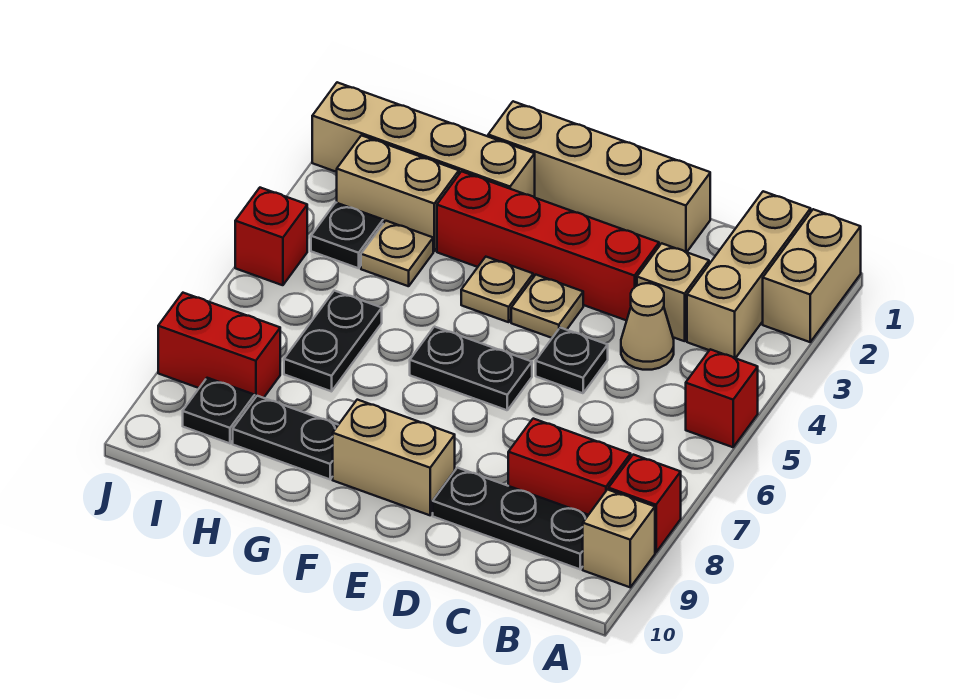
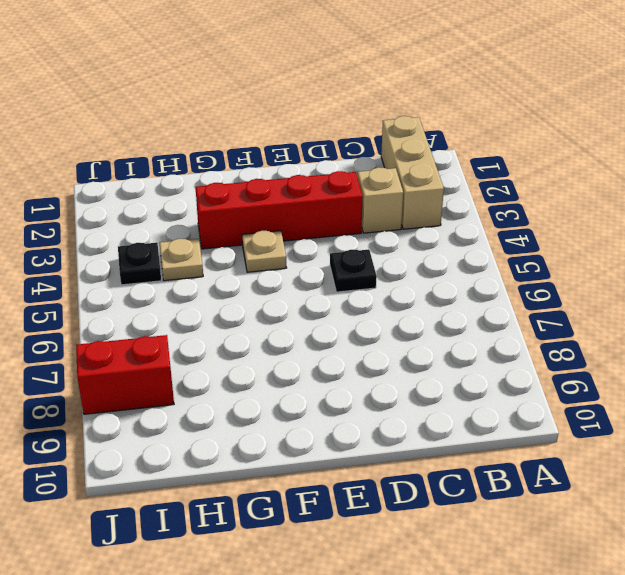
none -> tan brick A1:A2 level 1
none -> red brick A5 level 1
none -> red brick A8 level 1

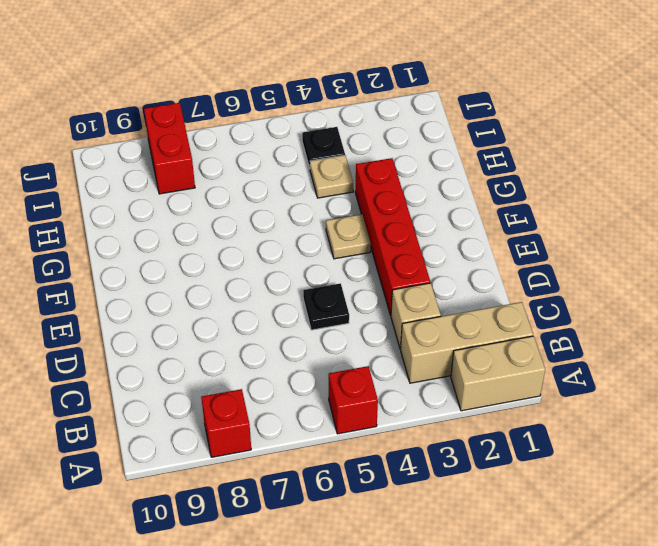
none -> tan brick A9 level 1
none -> red brick B8:C8 level 1
none -> black plate B9:D9 level 1

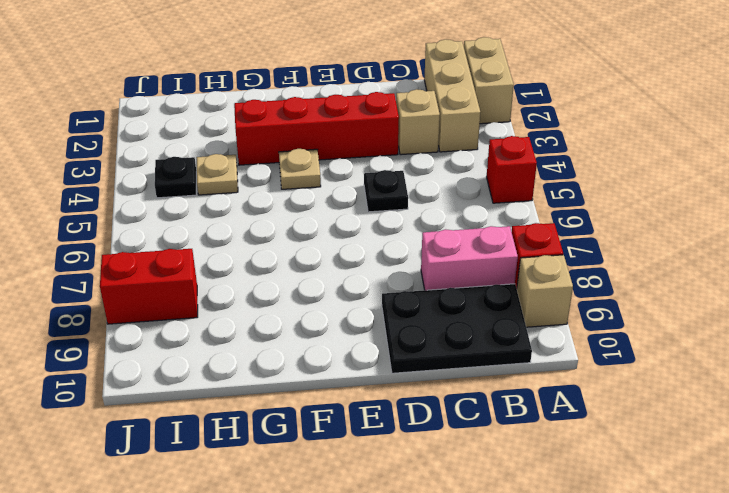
pink brick B8:C8 level 1 -> red brick B8:C8 level 1
black plate B9:D10 level 1 -> black plate B9:D9 level 1
none -> tan cone C4 level 1
none -> tan brick D1:G1 level 1
none -> tan plate E4 level 1

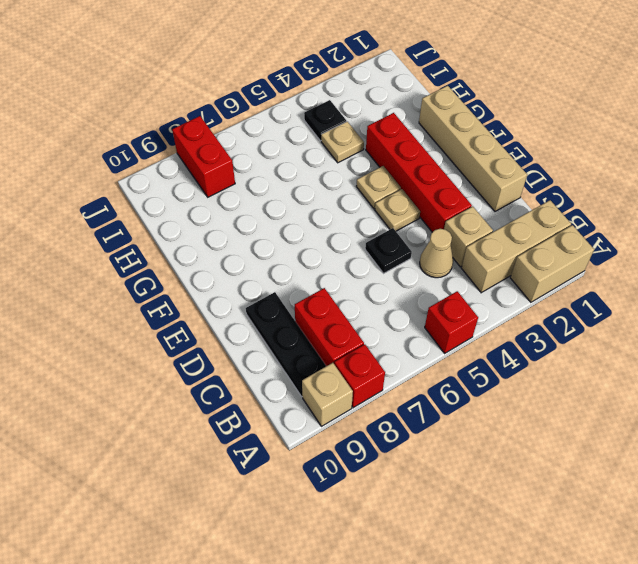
none -> black plate E6:F6 level 1
none -> tan brick E9:F9 level 1
none -> tan brick G2:J2 level 1

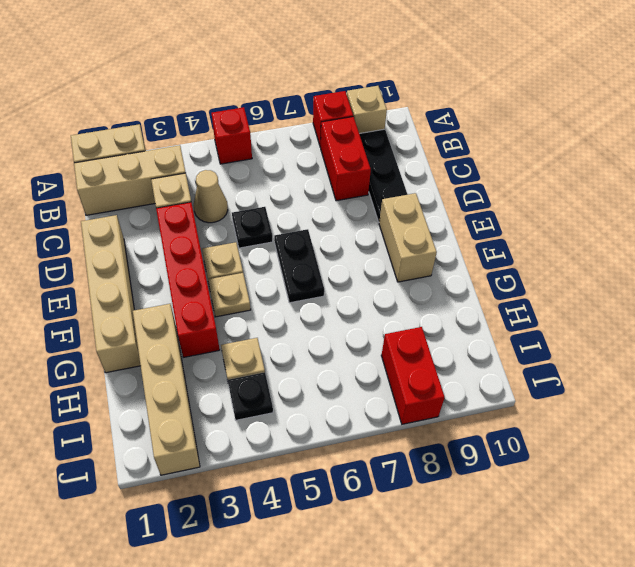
none -> black plate G9:H9 level 1
none -> tan brick H3:I3 level 1
none -> black plate H6:H7 level 1

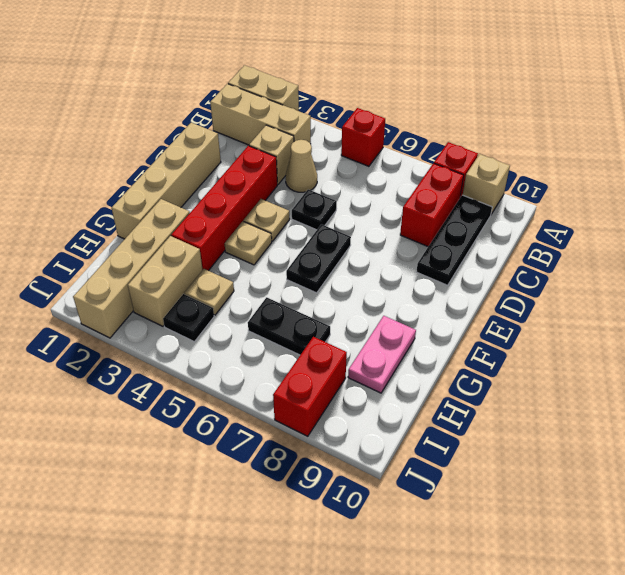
pink plate G9:H9 level 1 -> black plate G9:H9 level 1
none -> tan brick E9:F9 level 1
none -> black plate I9 level 1
none -> red brick J5 level 1

